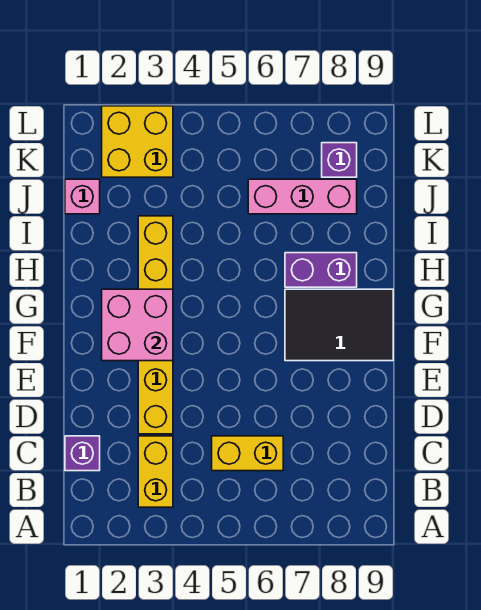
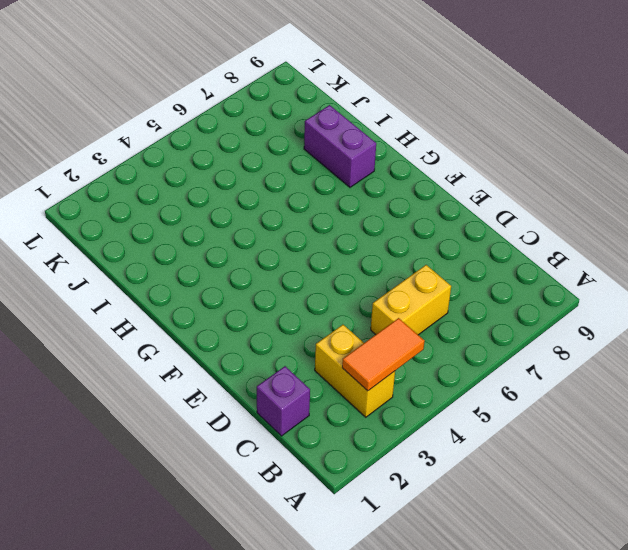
orange tile B3:B4 level 2 -> none
purple brick H8:I8 level 1 -> purple brick H7:H8 level 1
none -> yellow brick D3:I3 level 1
none -> black tile F7:G9 level 1

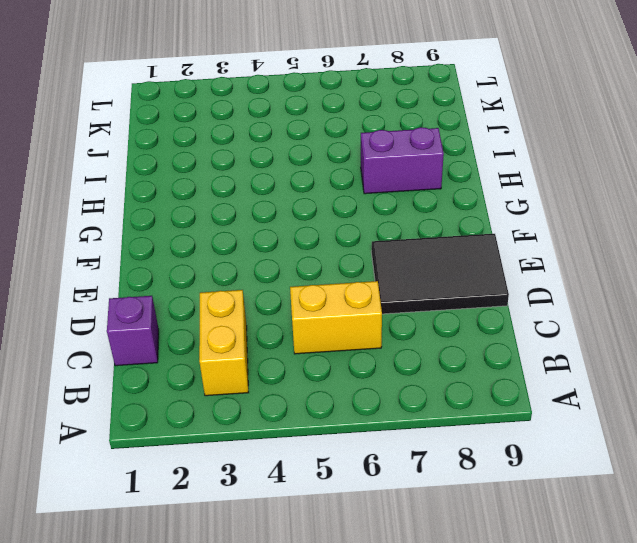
black tile D7:E9 level 1 -> black tile F7:G9 level 1
none -> yellow brick D3:I3 level 1
none -> pink brick J1 level 1

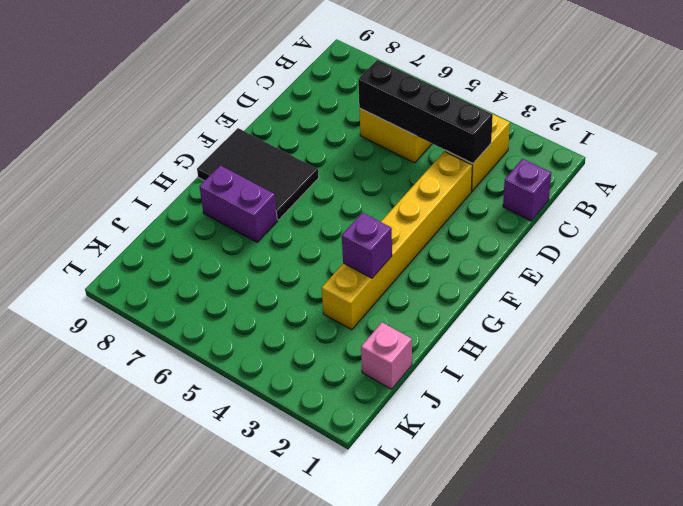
black brick C3:C6 level 2 -> none
purple brick H3 level 2 -> purple brick K8 level 1
none -> pink brick J6:J8 level 1
none -> yellow brick K2:L3 level 1

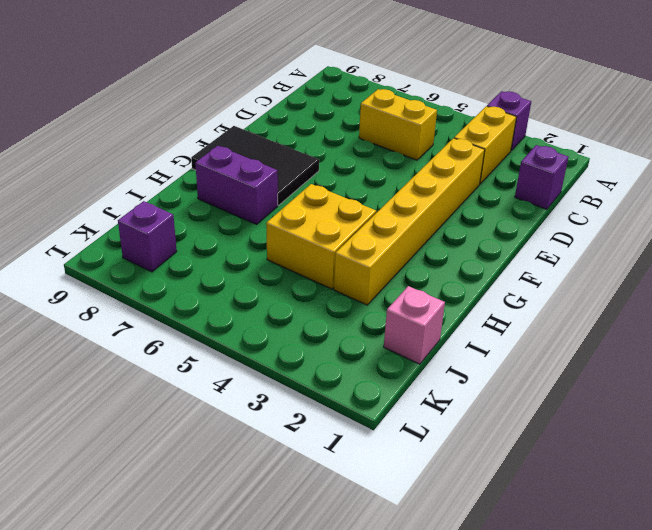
purple brick A3 level 1 -> none
yellow brick H4:I5 level 1 -> yellow brick K2:L3 level 1
none -> pink brick J6:J8 level 1
none -> pink brick F2:G3 level 2

